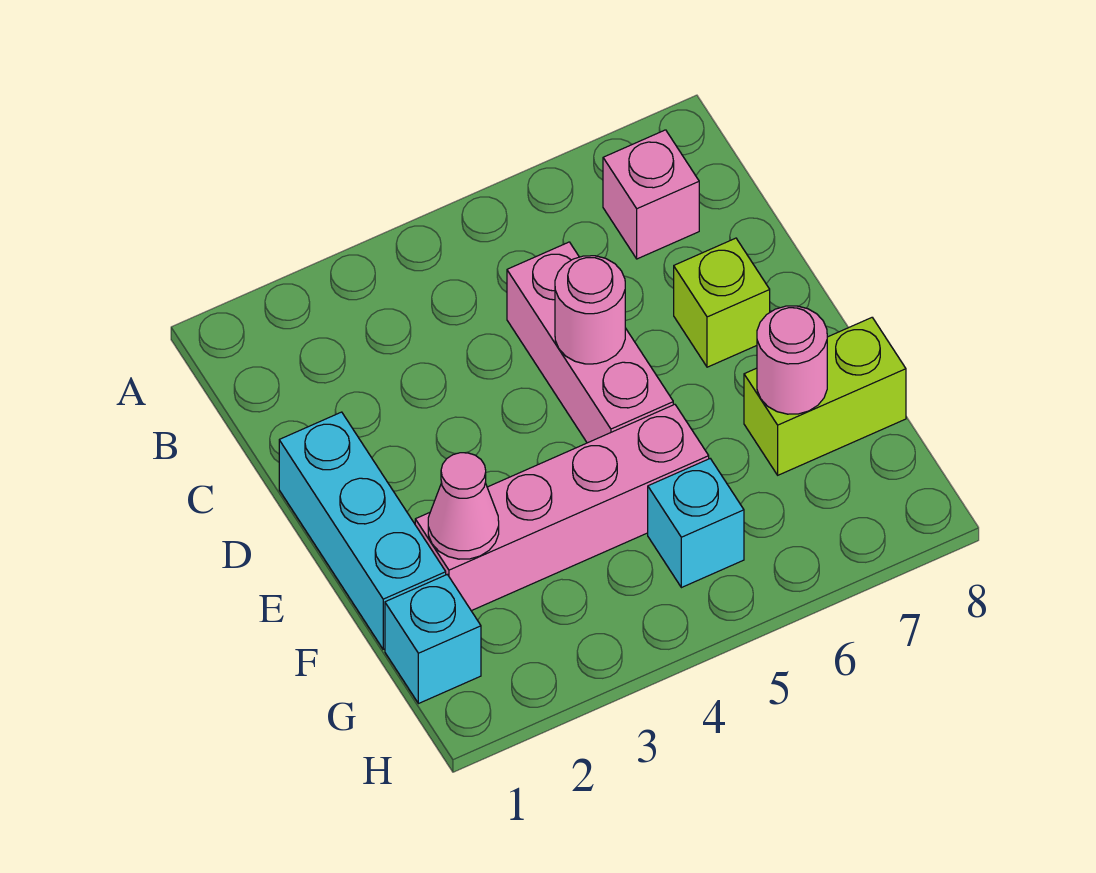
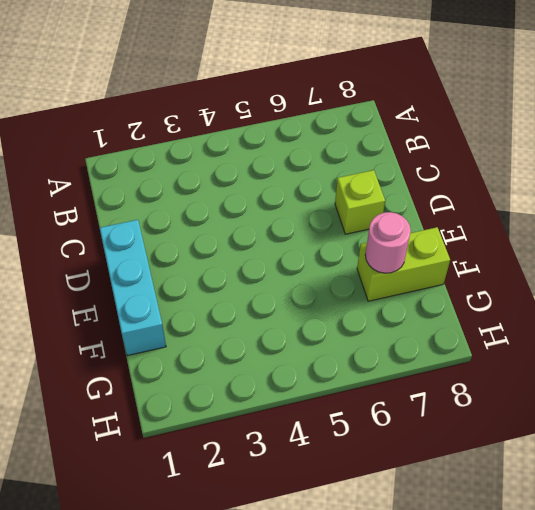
none -> pink brick B7 level 1
none -> pink brick C5:E5 level 1

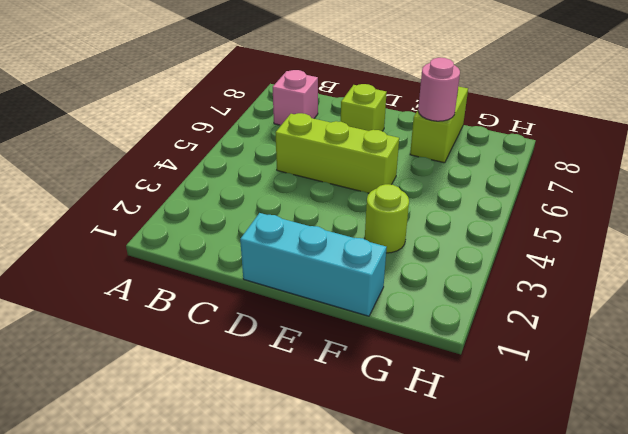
lime brick C5:E5 level 1 -> pink brick C5:E5 level 1
lime round brick F3 level 1 -> pink brick F2:F5 level 1
none -> cyan brick G1 level 1
none -> cyan brick G5 level 1

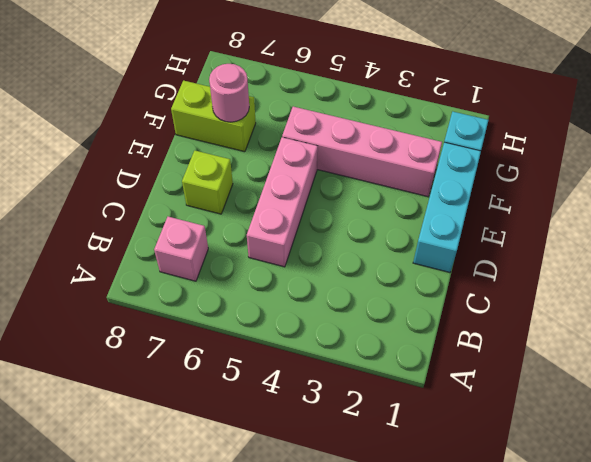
none -> cyan brick G5 level 1
none -> pink round brick D5 level 2

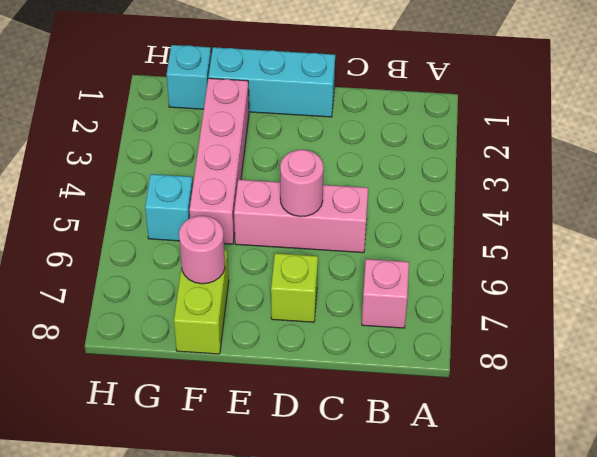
none -> pink cone F2 level 2

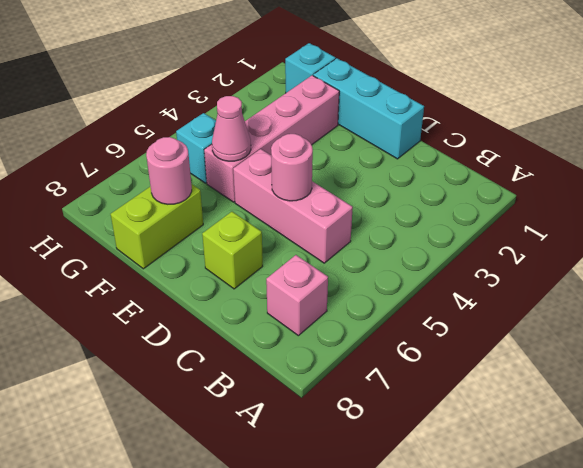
pink cone F5 level 2 -> pink cone F2 level 2

